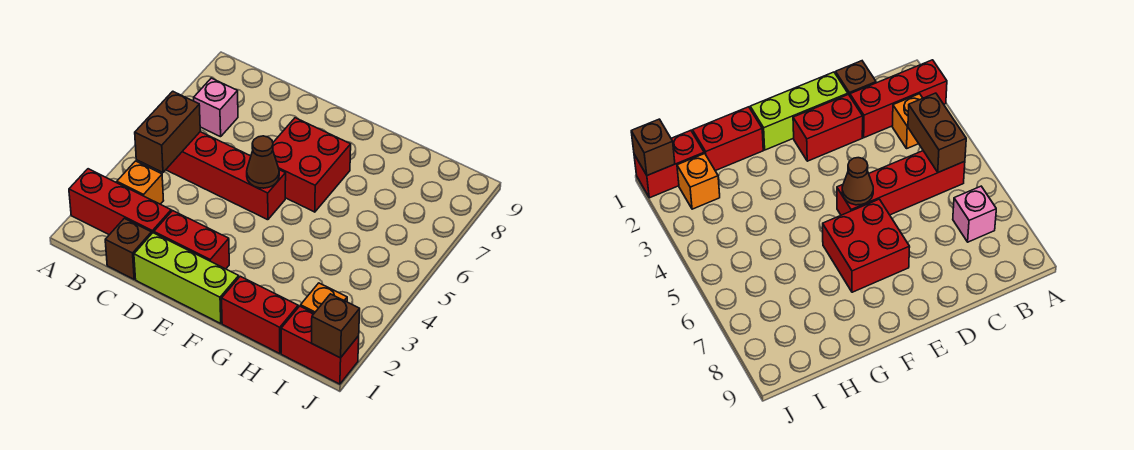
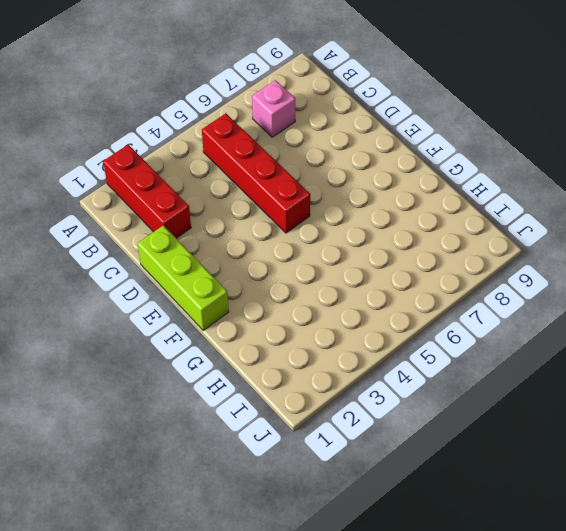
none -> orange brick B3 level 1
none -> brown brick C1 level 1
none -> red brick D2:E2 level 1

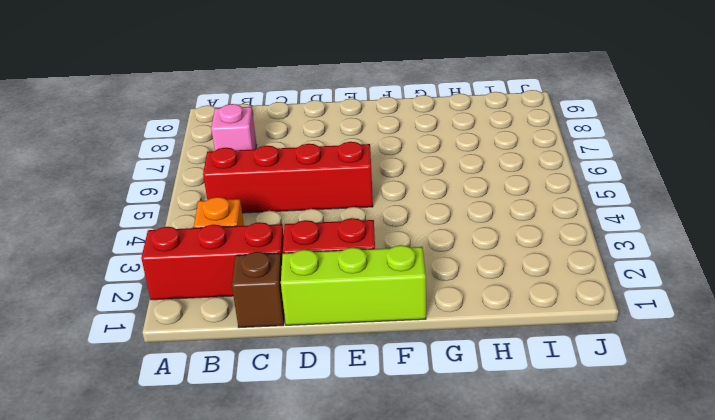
none -> red brick E6:F7 level 1
none -> red brick G1:H1 level 1
none -> red brick I1:J1 level 1

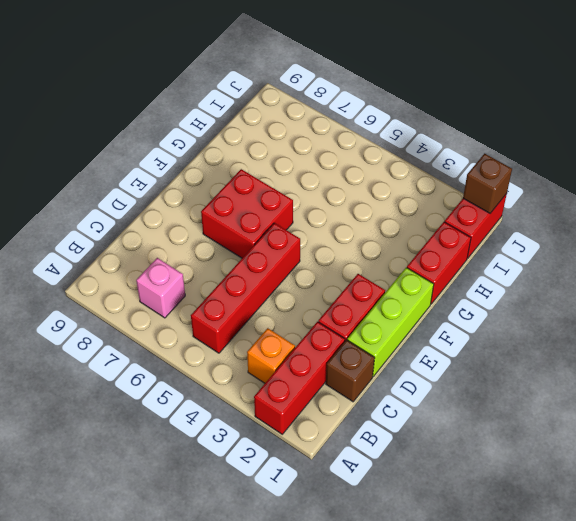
none -> orange brick I2 level 1
none -> brown brick B4:B5 level 2
none -> brown cone E5 level 2

